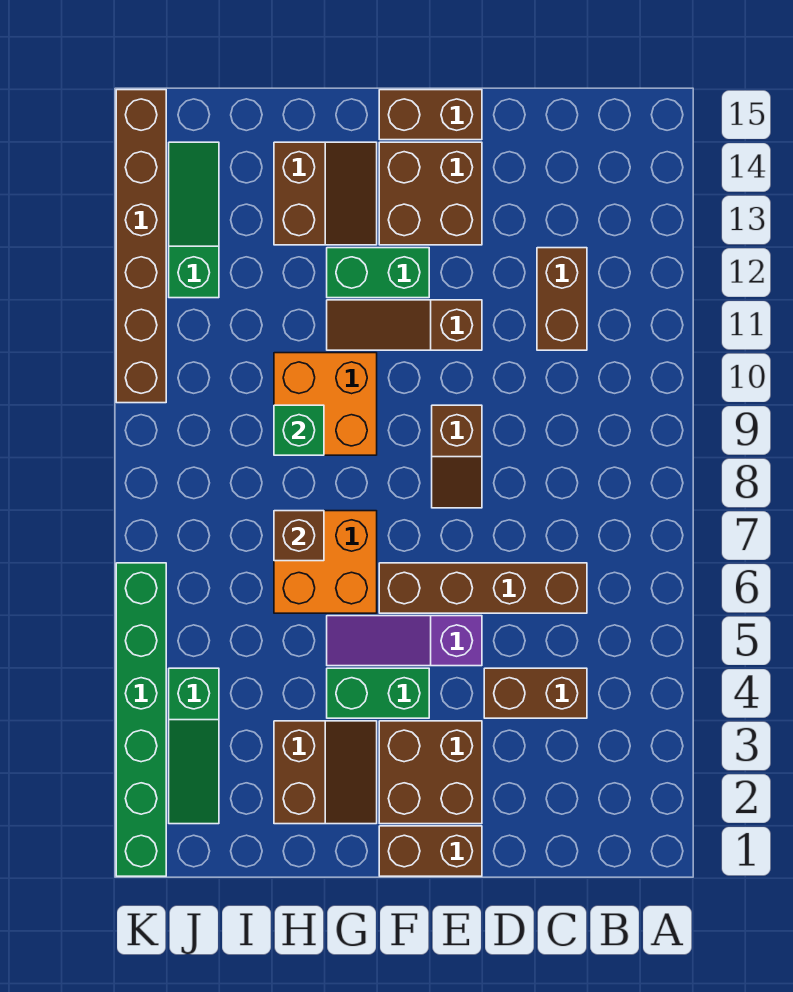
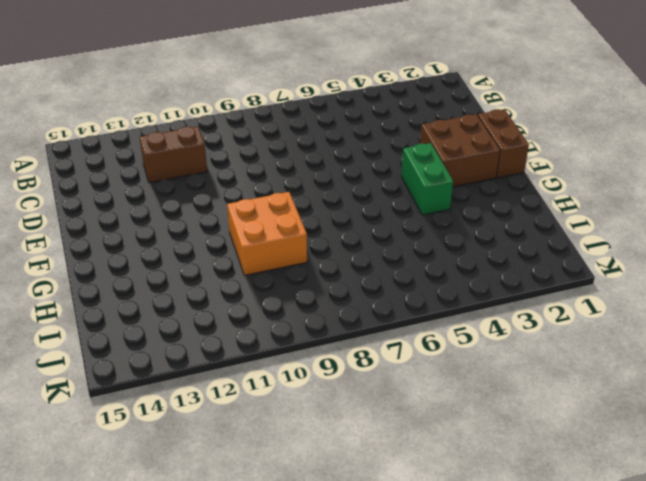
none -> brown brick C4:D4 level 1
none -> brown brick C6:F6 level 1
none -> purple slope E5:G5 level 1 top E

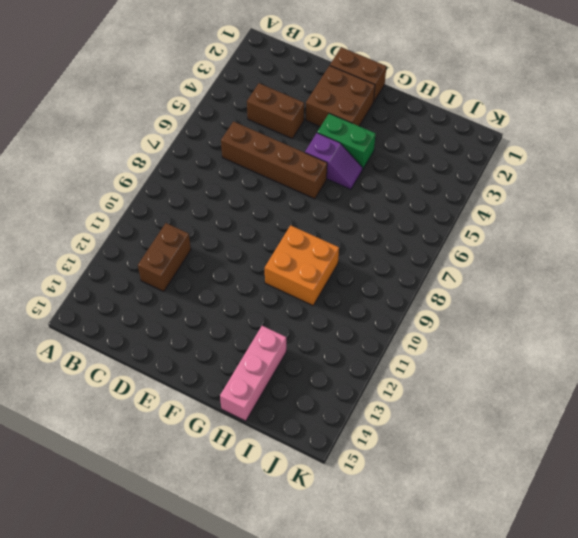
purple slope F5:G5 level 1 top F -> purple slope E5:G5 level 1 top E
pink brick H13:H15 level 1 -> brown slope G13:H14 level 1 top H
none -> brown slope E8:E9 level 1 top 9
none -> brown slope E11:G11 level 1 top E
none -> brown brick E13:F14 level 1

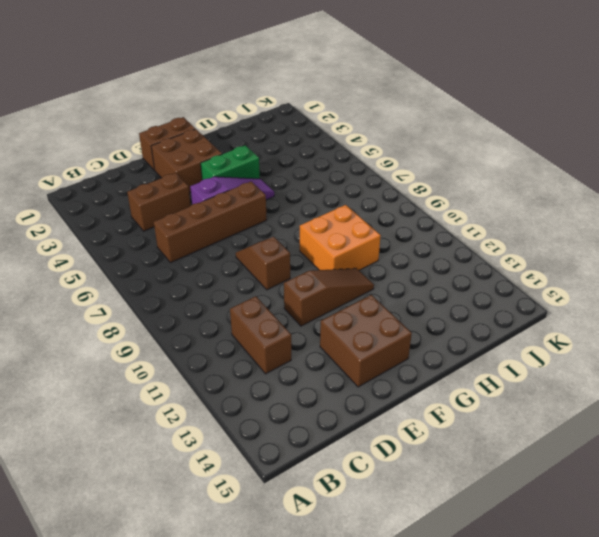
none -> brown brick E15:F15 level 1
none -> green brick F12:G12 level 1
none -> brown slope G2:H3 level 1 top H

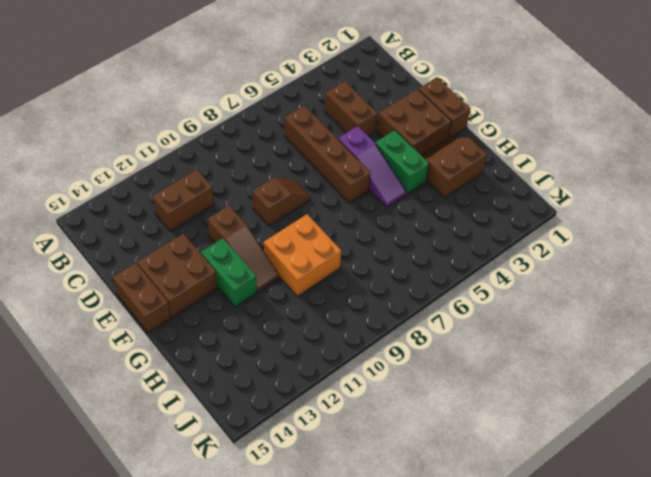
none -> orange brick G6:H7 level 1
none -> brown slope G13:H14 level 1 top H
none -> green slope J2:J4 level 1 top 4

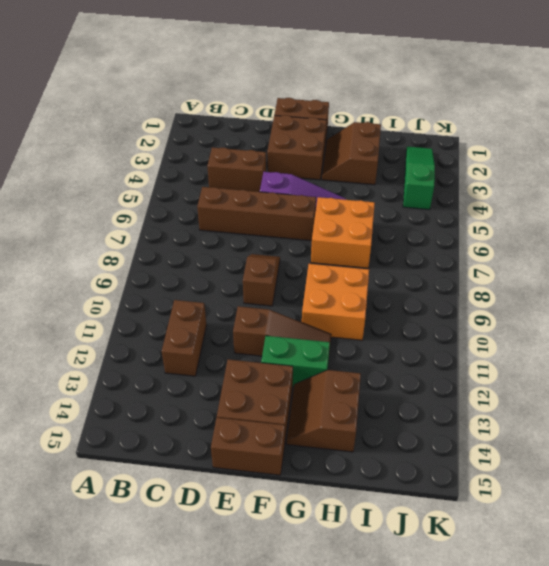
none -> green brick F4:G4 level 1
none -> green slope J12:J14 level 1 top 12
none -> green brick K1:K6 level 1

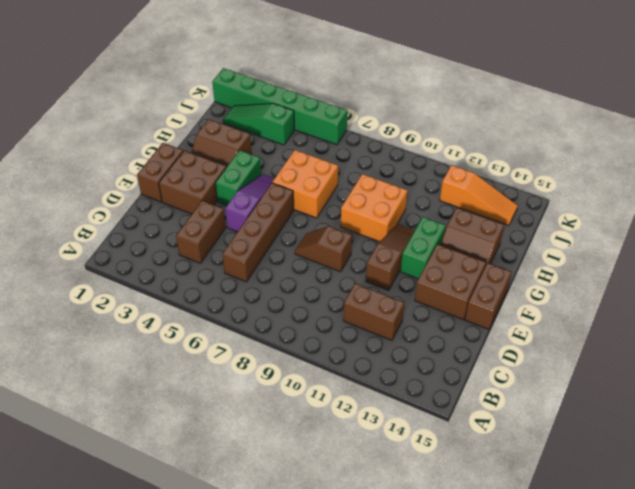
orange slope J12:J14 level 1 top 12 -> green slope J12:J14 level 1 top 12
none -> brown brick K10:K15 level 1
none -> brown brick H7 level 2
none -> green brick H9 level 2

